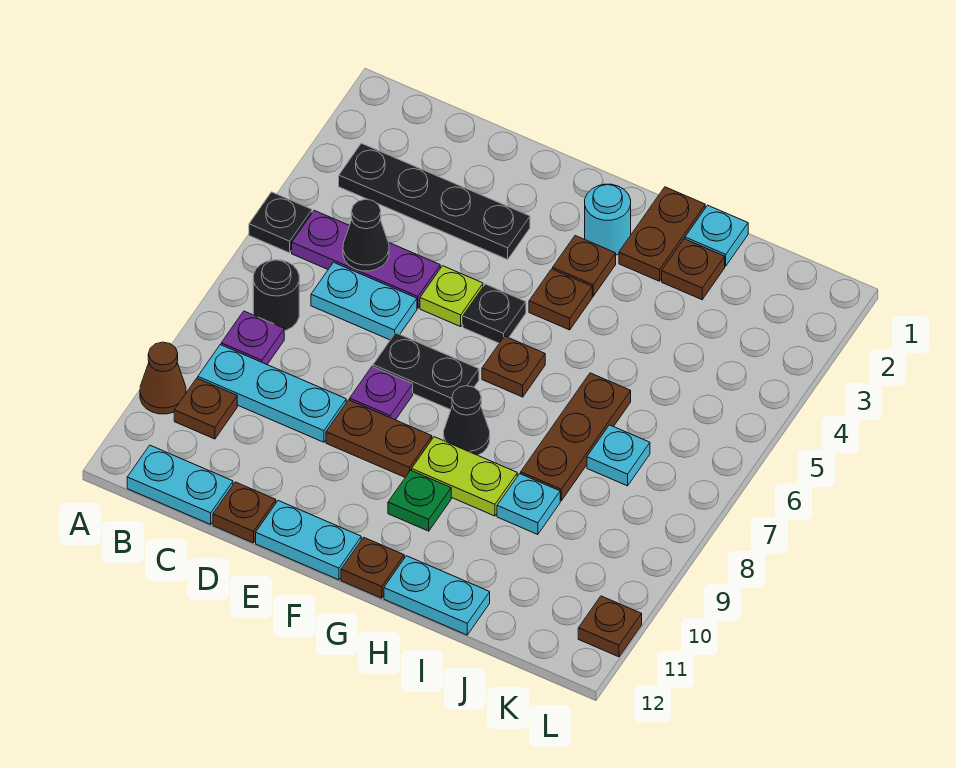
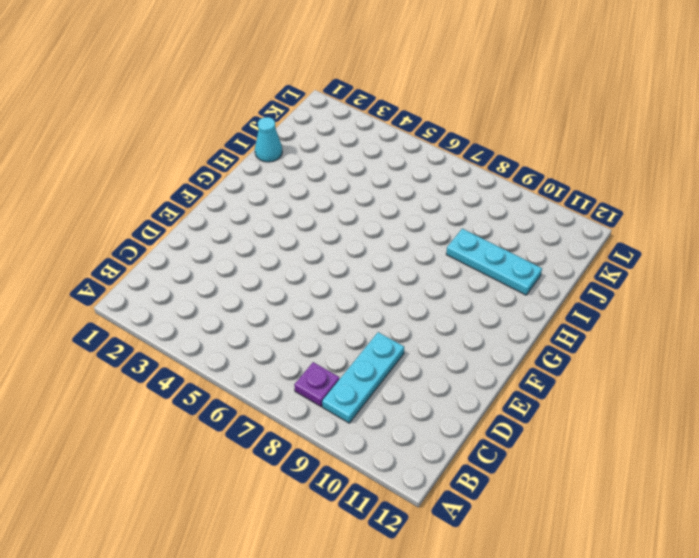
cyan cone I1 level 1 -> cyan plate I1 level 1
cyan plate I9:I11 level 1 -> cyan plate I9 level 1
none -> black plate A5 level 1
none -> brown cone A10 level 1
none -> black plate B3:E3 level 1
none -> purple plate B5:D5 level 1

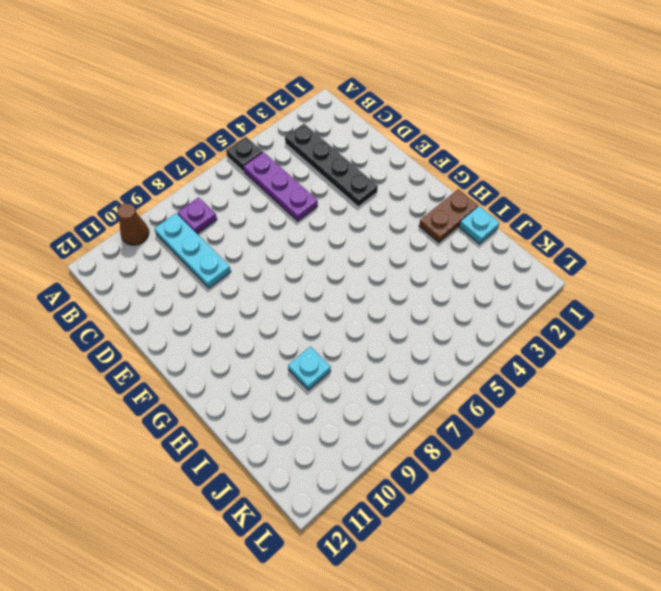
none -> black round brick B7 level 1
none -> brown plate B10 level 1
none -> cyan plate B12:C12 level 1
none -> cyan plate C6:D6 level 1

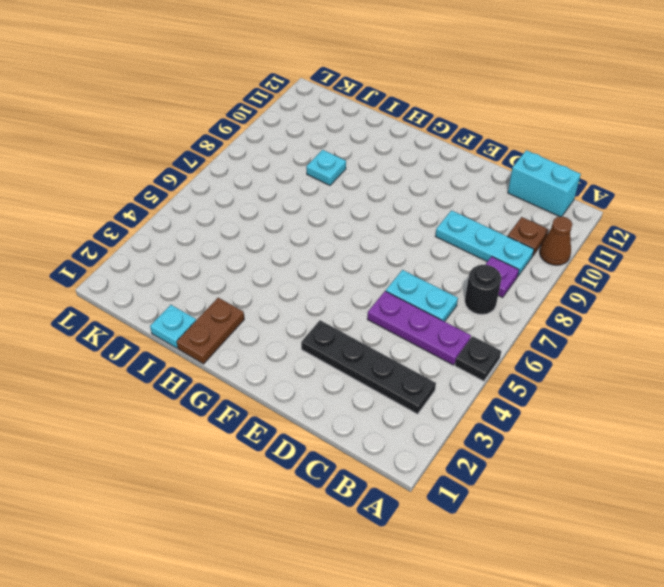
cyan brick B12:C12 level 1 -> cyan plate B12:C12 level 1
none -> brown plate D12 level 1
none -> lime plate E5 level 1
none -> black plate E7:F7 level 1
none -> purple plate E8 level 1

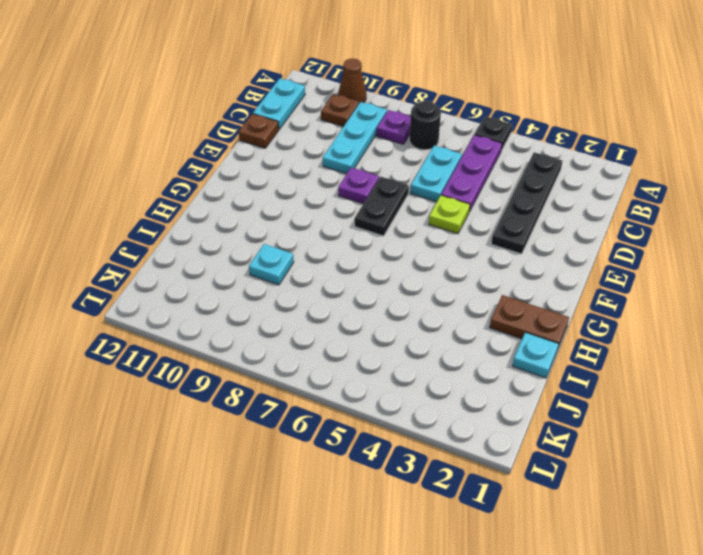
none -> brown plate E9:F9 level 1
none -> cyan plate E12:F12 level 1
none -> black plate F5 level 1
none -> cyan round brick G2 level 1

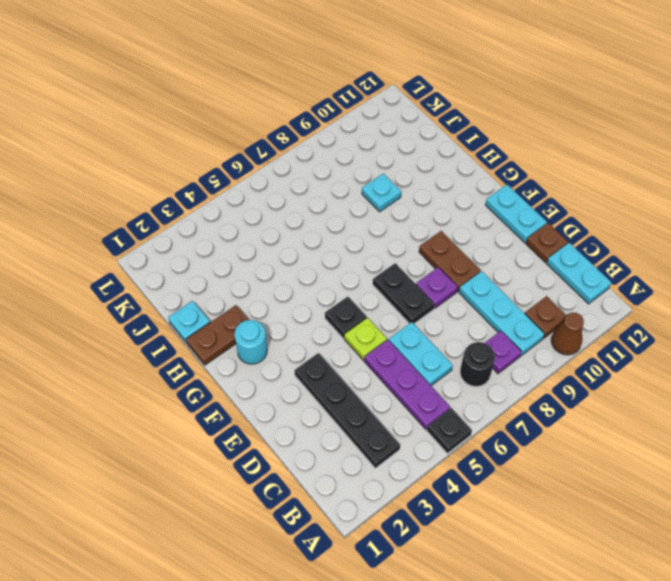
none -> brown plate G3 level 1
none -> brown plate G4 level 1
none -> brown plate G6 level 1
none -> black cone G8 level 1

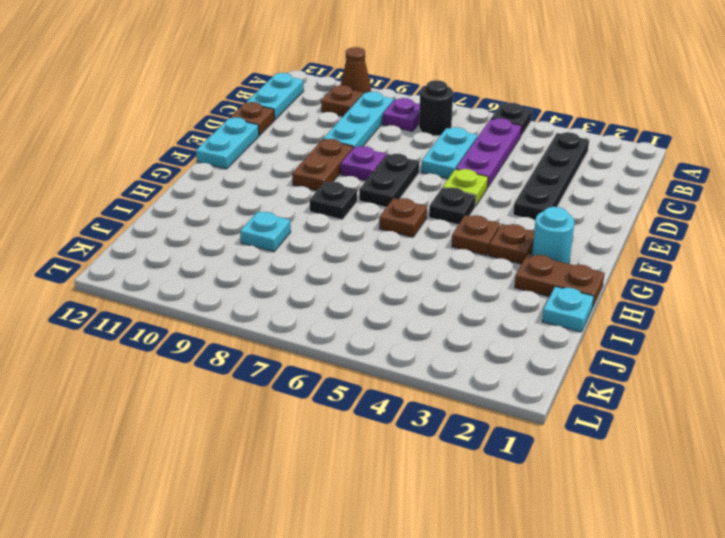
black plate G8 level 1 -> black cone G8 level 1
none -> lime plate G9:H9 level 1
none -> green plate G10 level 1
none -> brown plate G12 level 1
none -> cyan plate H12:I12 level 1

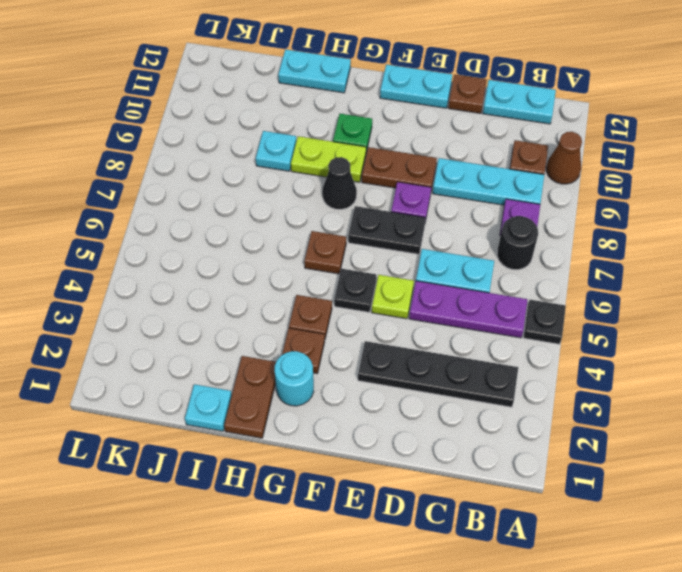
none -> brown plate G12 level 1
none -> brown plate I2 level 1
none -> brown plate I6:I8 level 1
none -> cyan plate J7 level 1

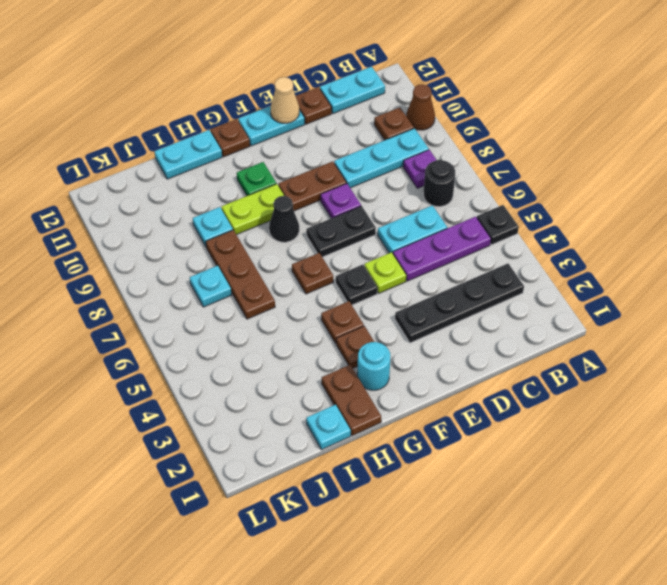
tan cone E12 level 2 -> none
none -> brown plate I2 level 1
none -> brown plate L11 level 1
none -> black cone C5 level 2

